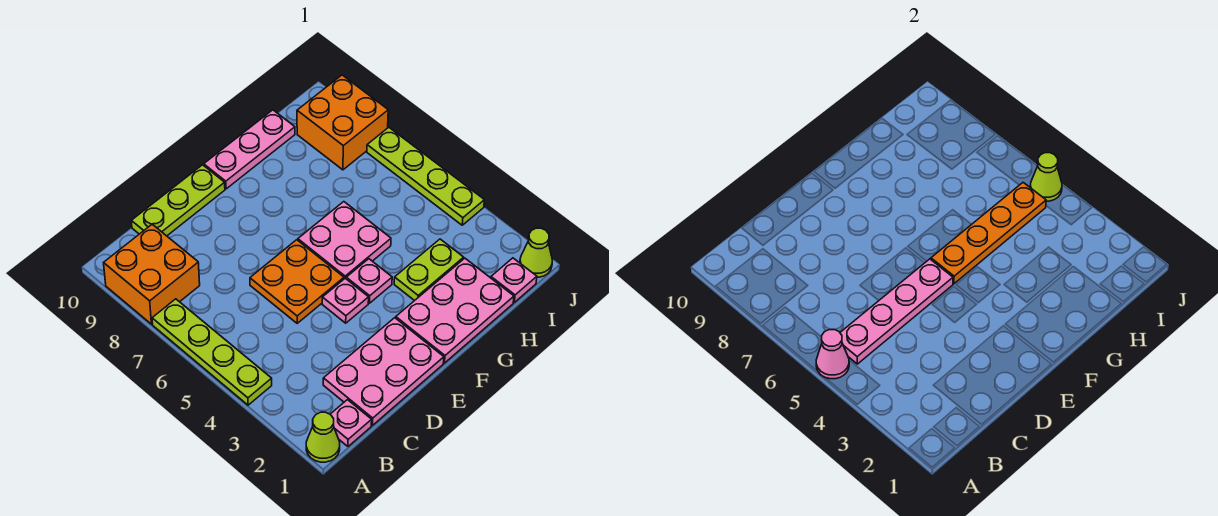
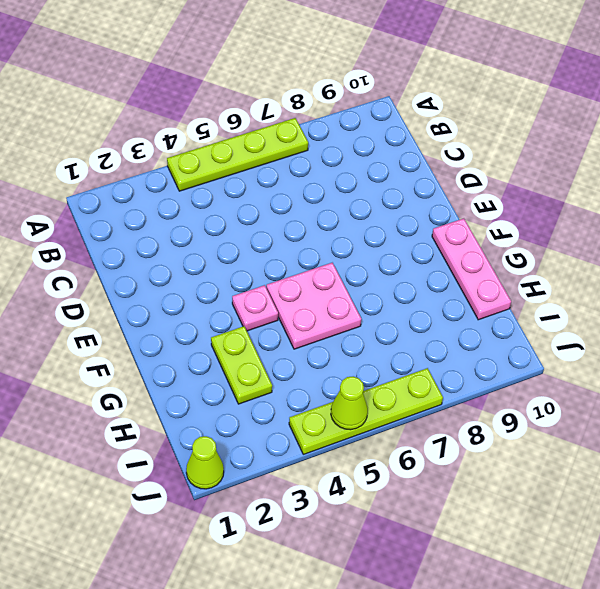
none -> lime cone A1 level 1
none -> orange brick A8:B9 level 1
none -> pink plate B1 level 1

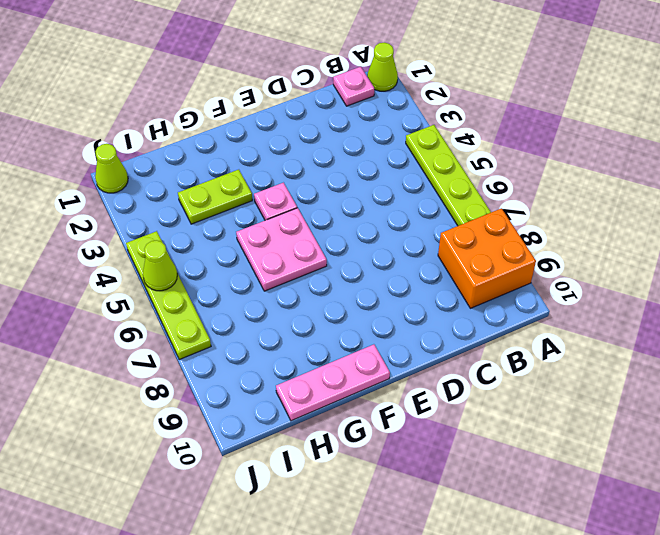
none -> pink plate C1:E2 level 1
none -> lime plate C10:E10 level 1
none -> orange plate D5:E6 level 1

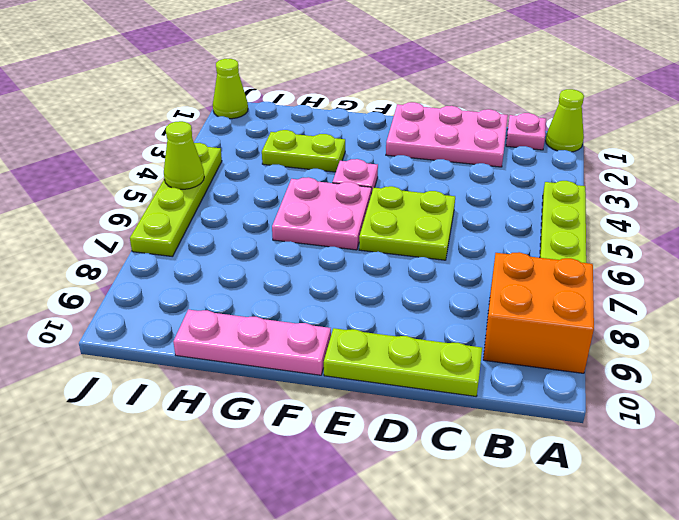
lime plate D5:E6 level 1 -> orange plate D5:E6 level 1
none -> pink plate E4 level 1
none -> pink plate F1:H2 level 1
none -> pink plate I1 level 1

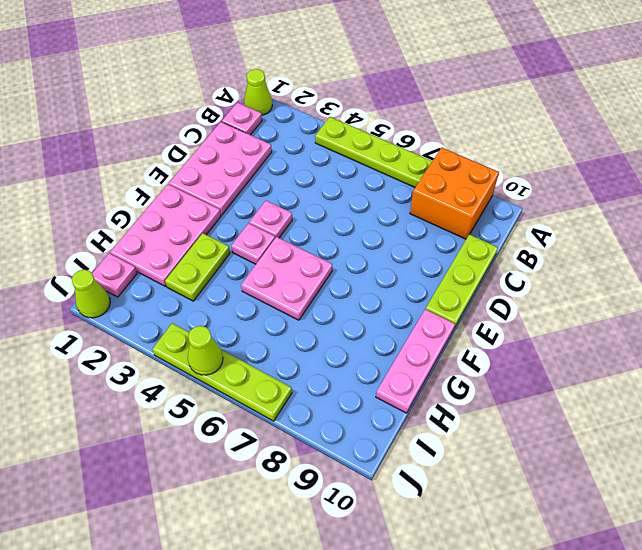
none -> orange plate D5:E6 level 1
none -> orange brick I8:J9 level 1
none -> pink cone A5 level 2

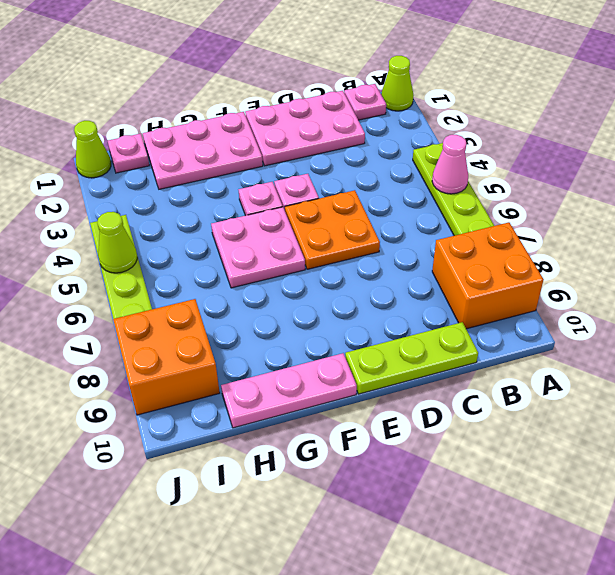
none -> lime plate G3:H3 level 1
none -> pink plate B5:E5 level 2
none -> orange plate F5:I5 level 2

